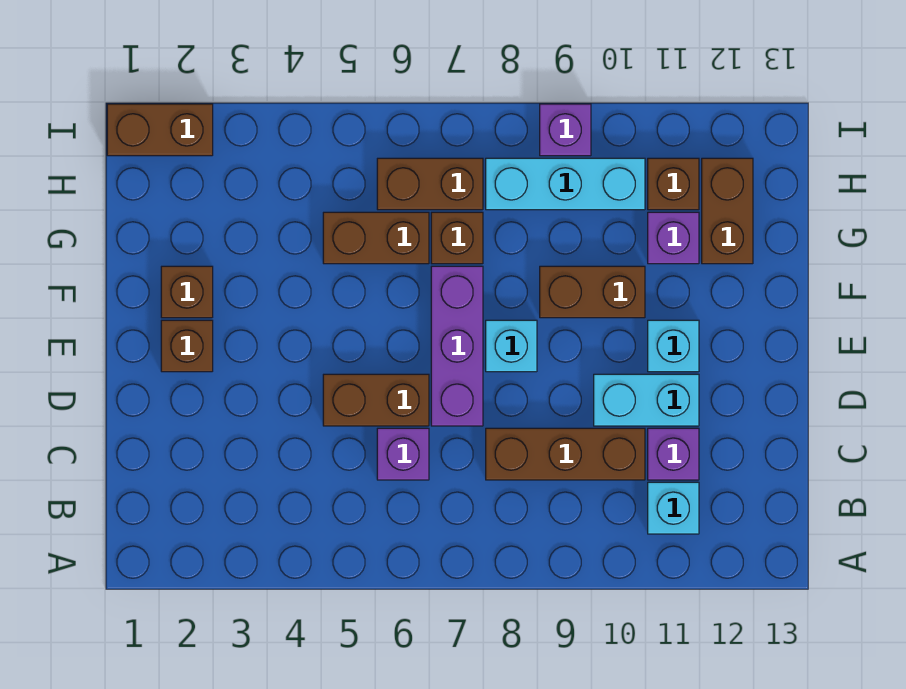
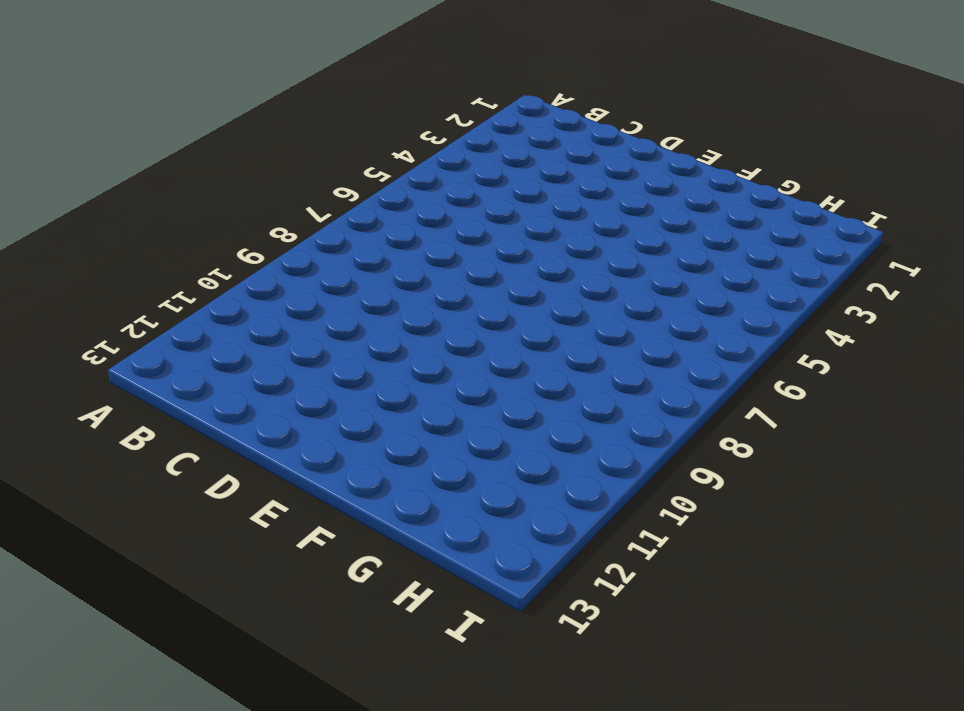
none -> cyan brick B11 level 1
none -> purple brick C6 level 1
none -> brown brick C8:C10 level 1

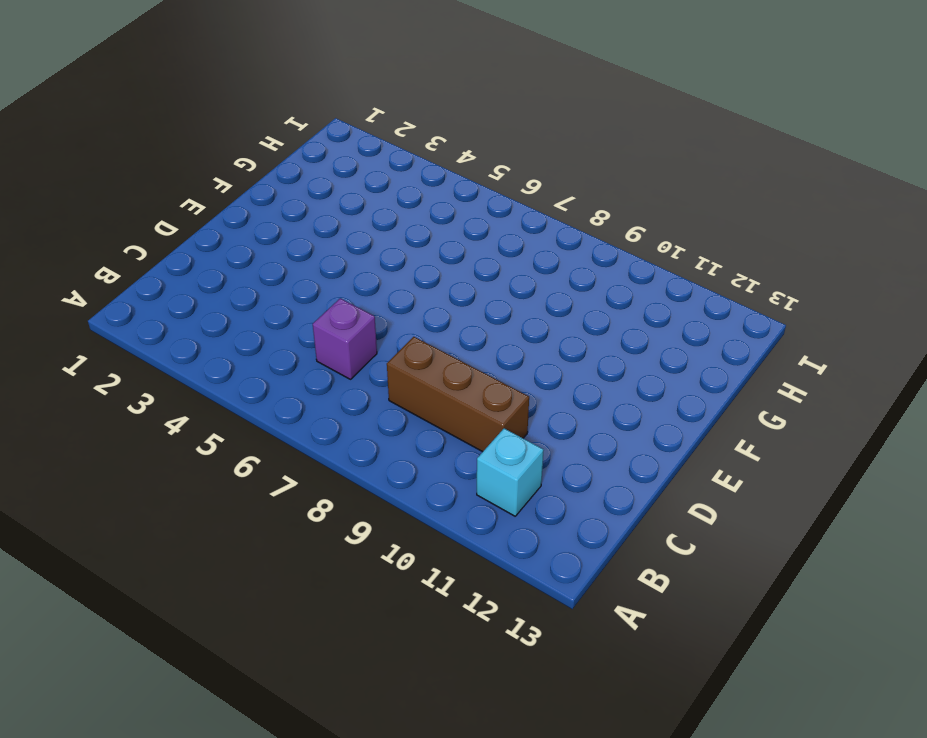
none -> purple brick C11 level 1
none -> brown brick D5:D6 level 1
none -> purple brick D7:F7 level 1

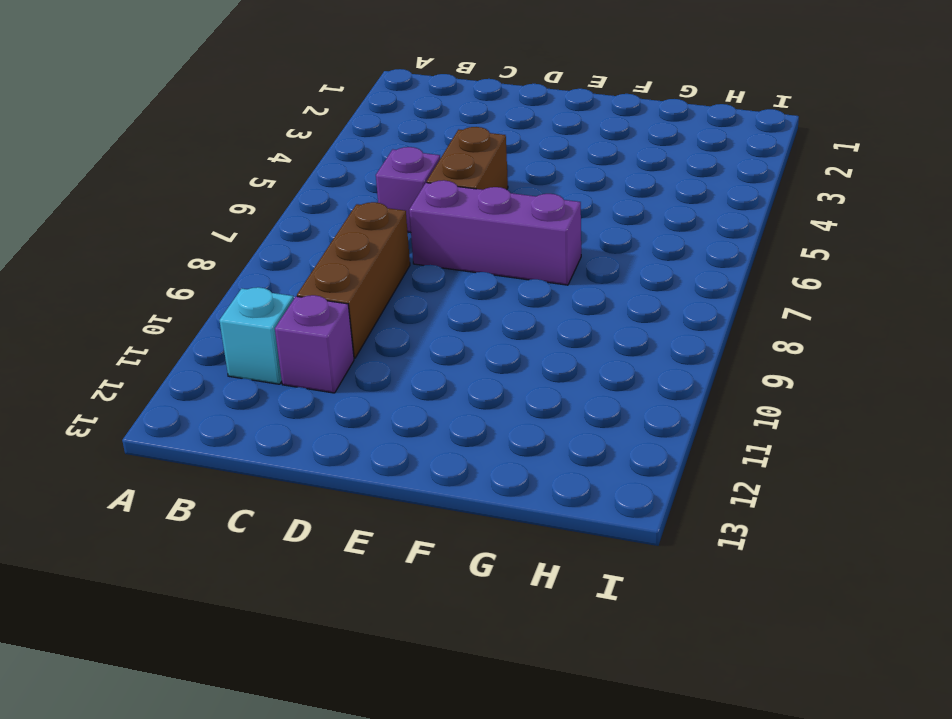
none -> cyan brick D10:D11 level 1
none -> brown brick E2 level 1
none -> cyan brick E8 level 1

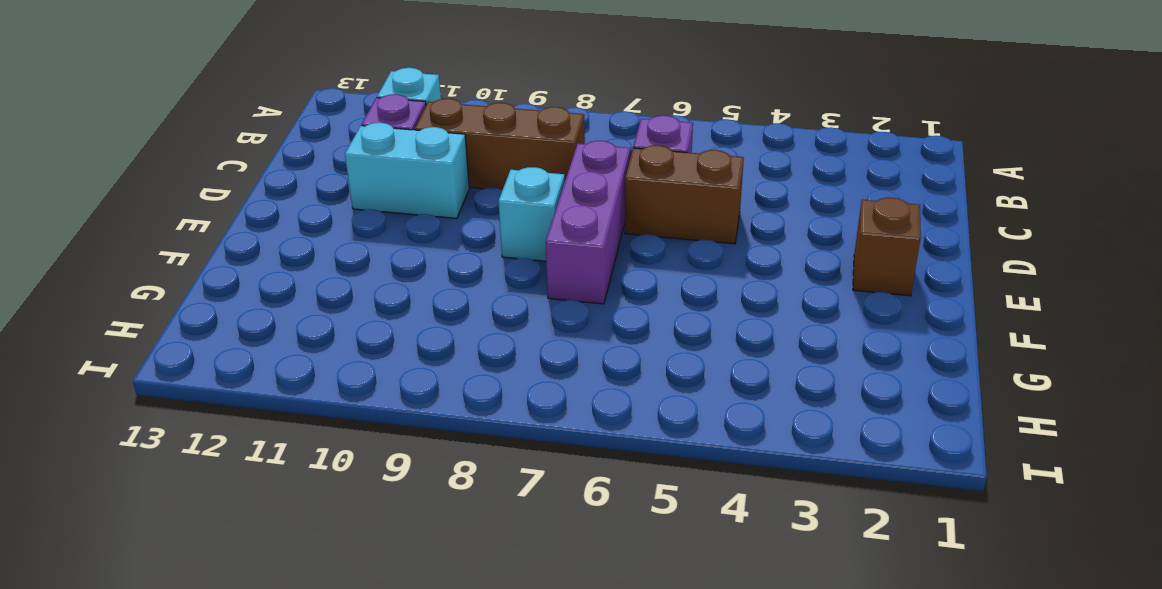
none -> cyan brick E11 level 1
none -> brown brick F2 level 1
none -> brown brick F9:F10 level 1

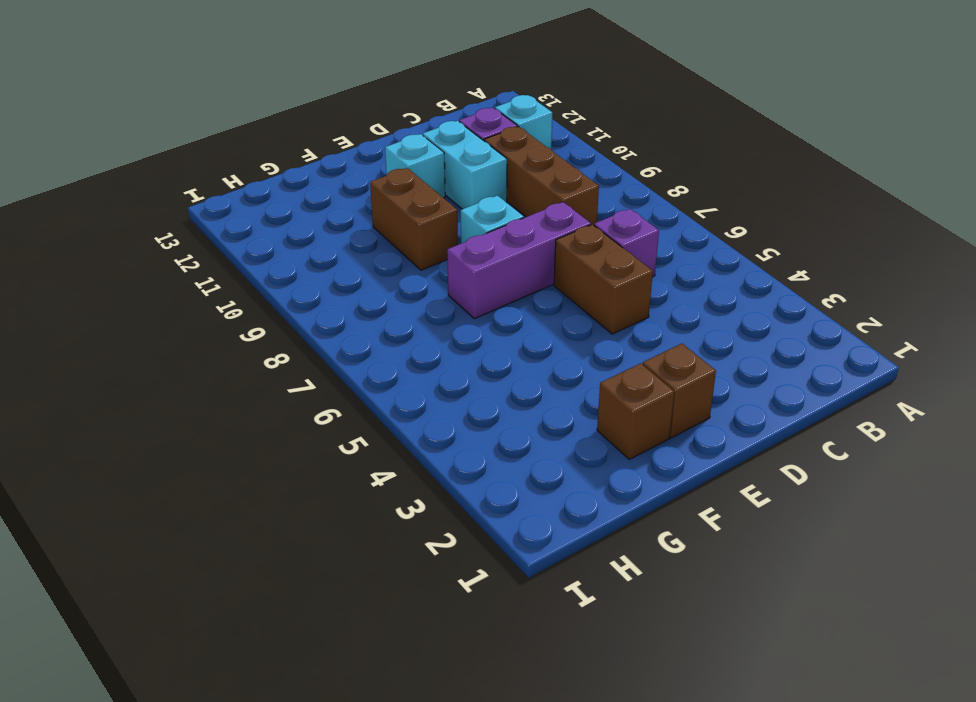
none -> brown brick G5:G6 level 1
none -> brown brick G7 level 1
none -> purple brick G11 level 1

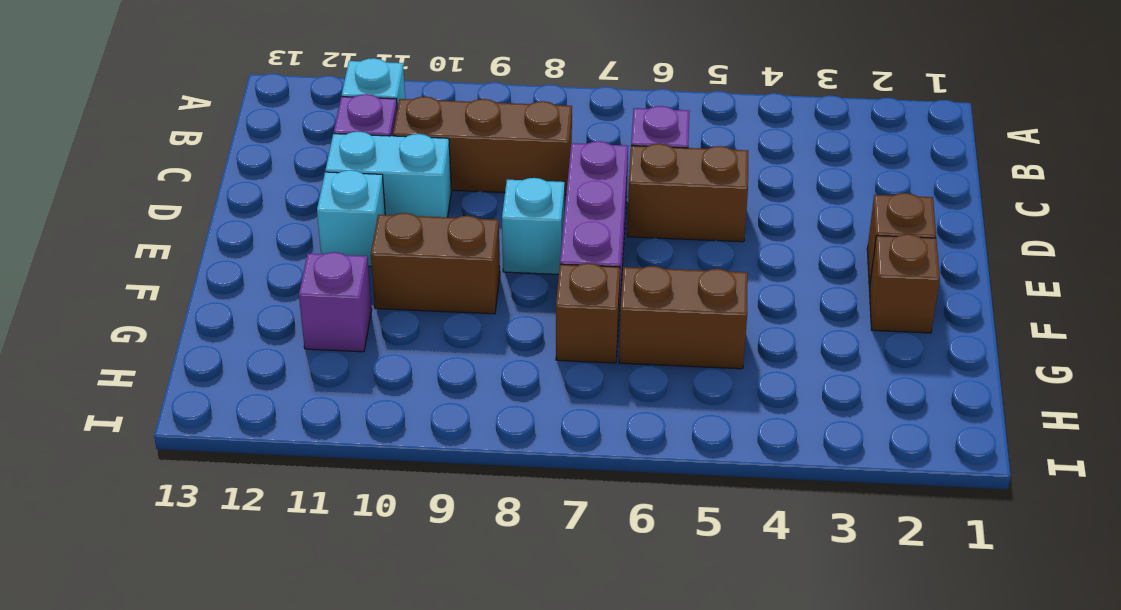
none -> brown brick G12:H12 level 1
none -> brown brick H6:H7 level 1
none -> cyan brick H8:H10 level 1

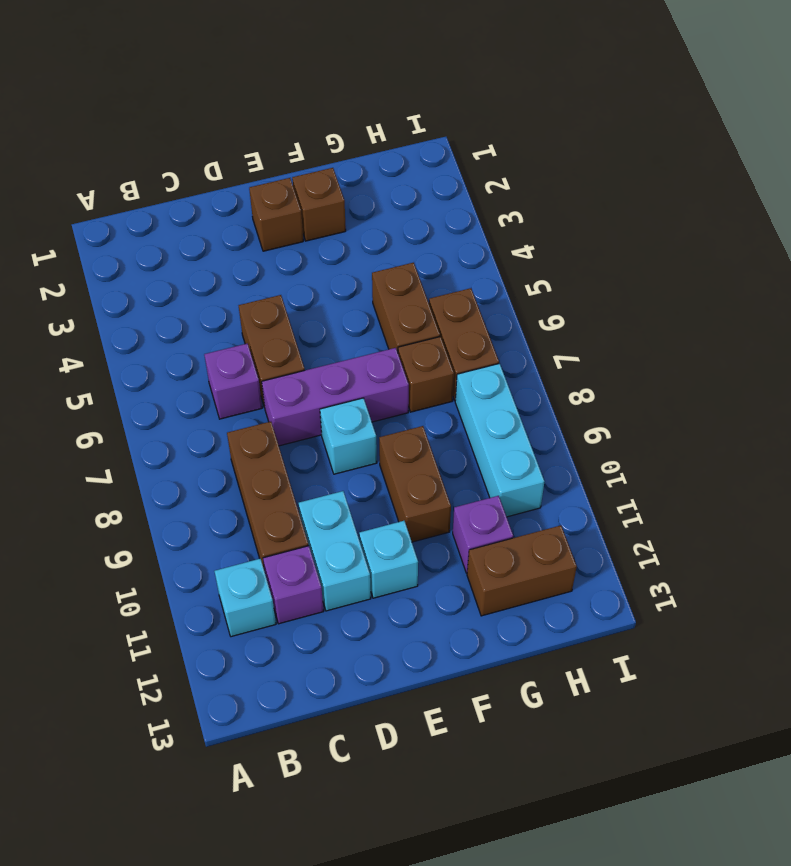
none -> brown brick H11 level 1
none -> brown brick I1:I2 level 1
none -> purple brick I9 level 1

